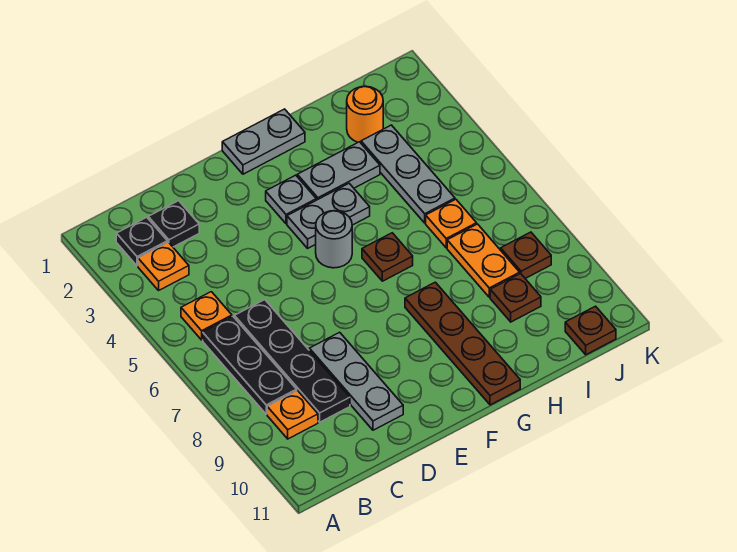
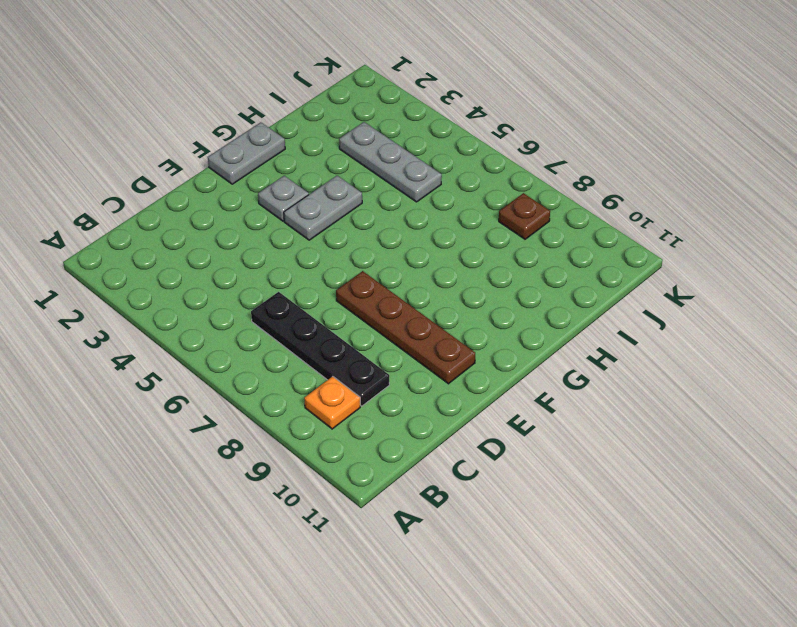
brown plate E7:E10 level 1 -> brown plate G8:G11 level 1
none -> black plate B2 level 1
none -> orange plate B3 level 1
none -> orange plate B5 level 1

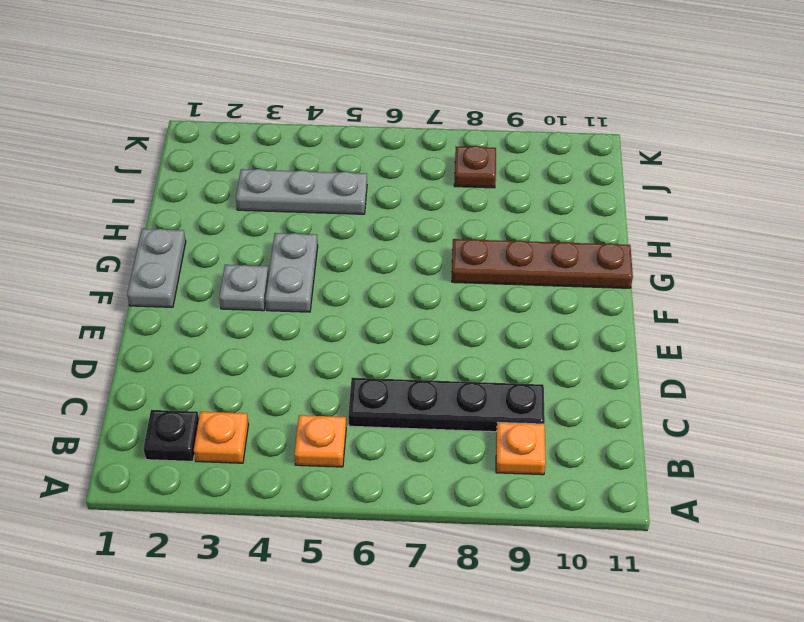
none -> black plate B6:B8 level 1
none -> black plate C2 level 1
none -> grey plate D8:D10 level 1

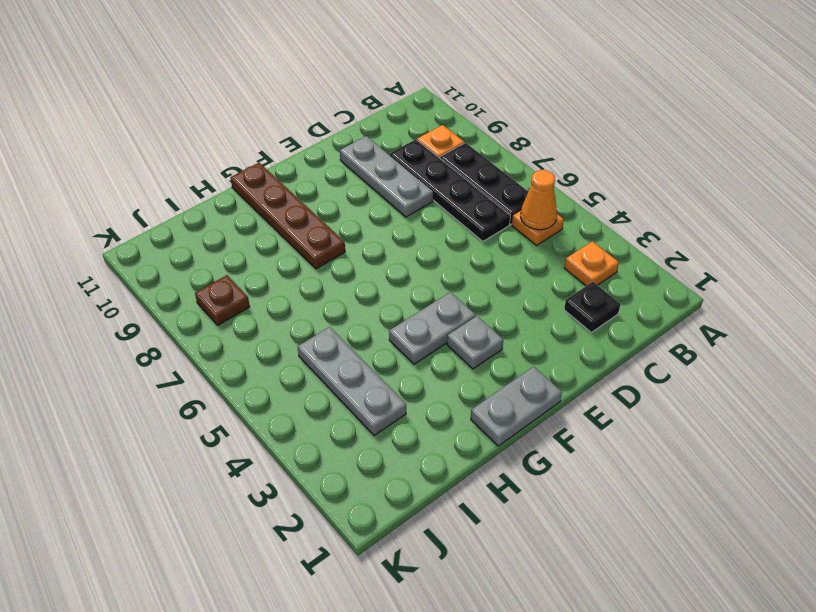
orange cone B5 level 2 -> none
none -> black plate B2 level 1
none -> grey round brick F5 level 1
none -> grey plate G3:H3 level 1

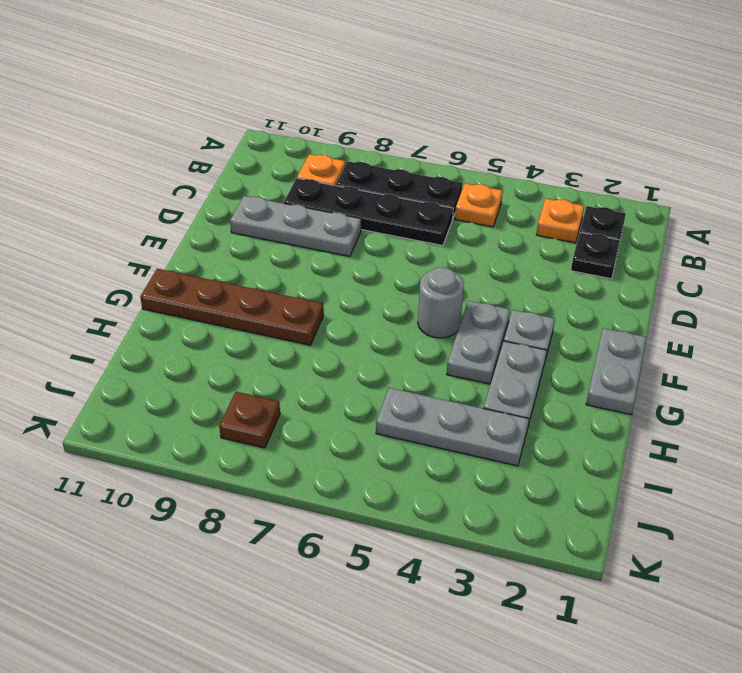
none -> brown plate G6 level 1
none -> orange round brick I2 level 1
none -> orange plate I6 level 1

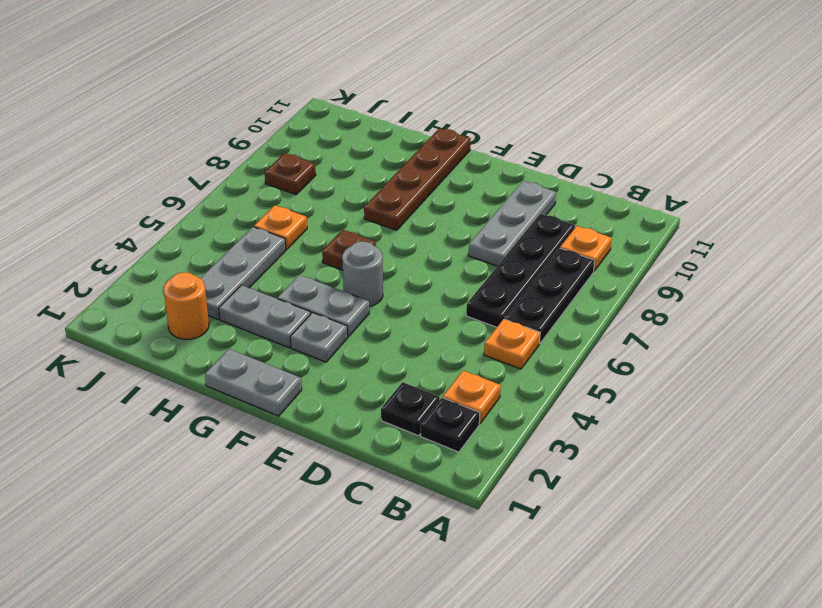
none -> orange plate I7:I8 level 1
none -> brown plate I9 level 1
none -> brown plate J11 level 1

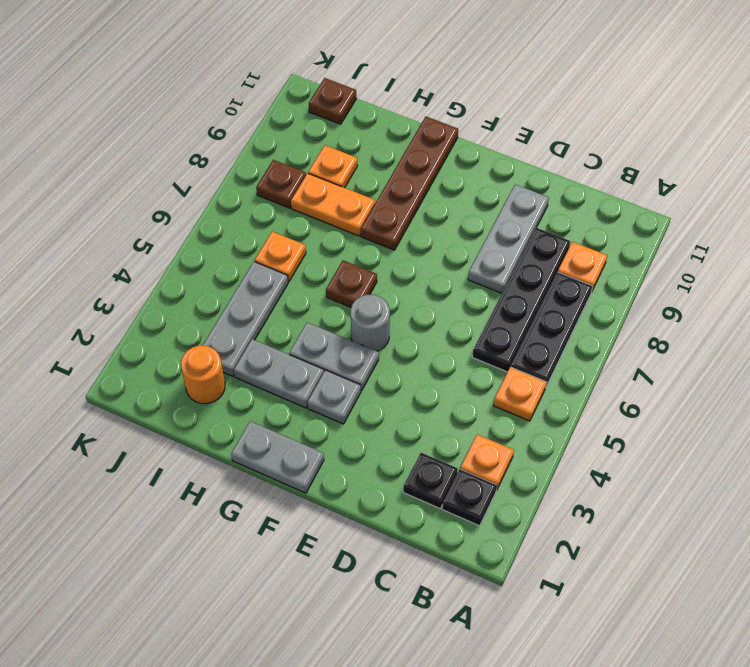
orange plate H8:I8 level 1 -> orange plate I7:I8 level 1
orange plate I9 level 1 -> brown plate I9 level 1

